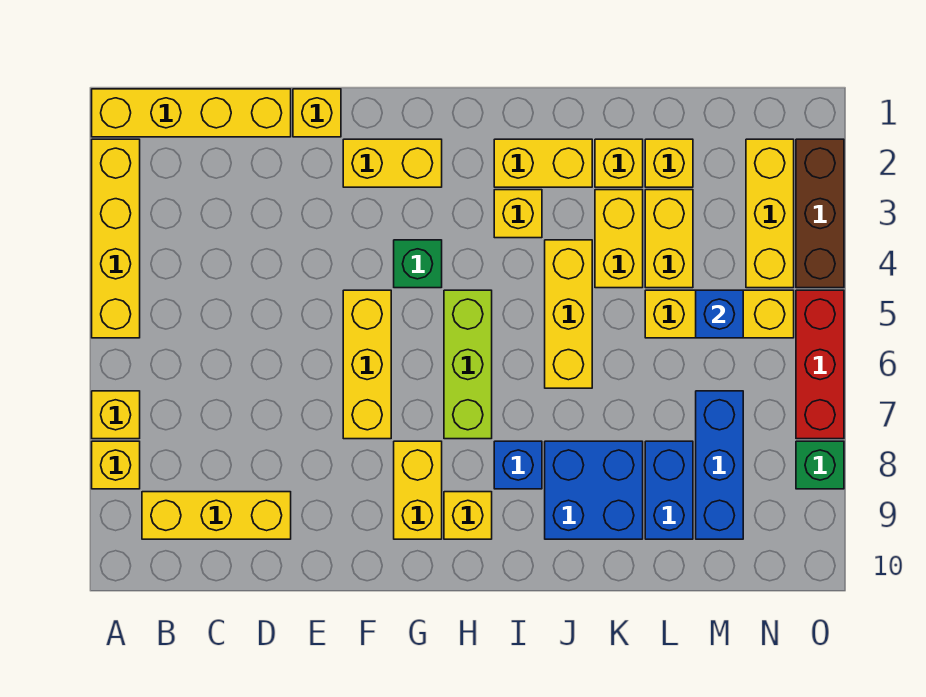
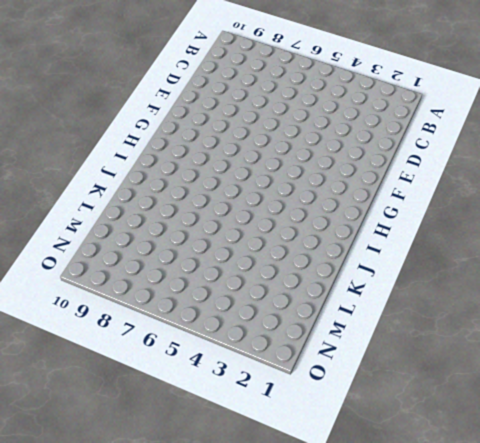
none -> yellow brick A1:D1 level 1
none -> yellow brick A2:A5 level 1
none -> yellow brick A7 level 1

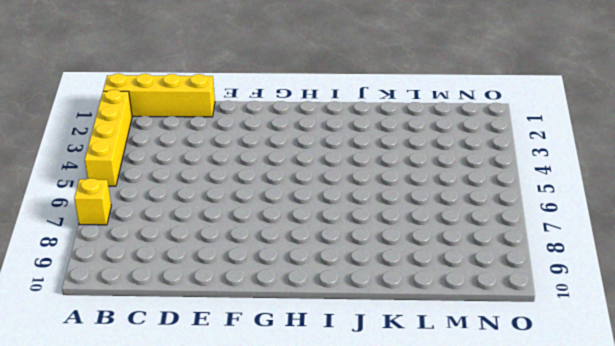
none -> yellow brick A8 level 1
none -> yellow brick B9:D9 level 1
none -> yellow brick E1 level 1

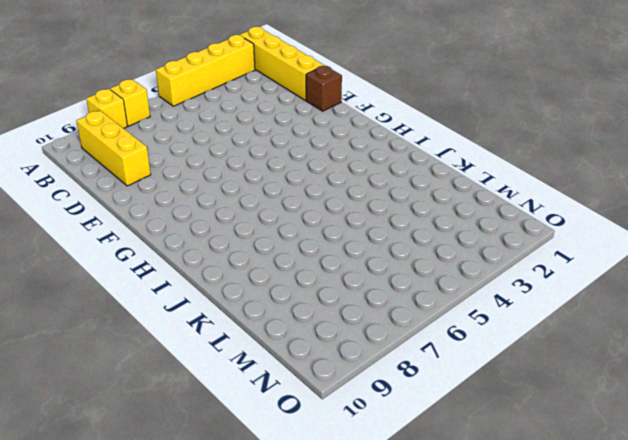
brown brick E1 level 1 -> yellow brick E1 level 1
none -> yellow brick F2:G2 level 1
none -> yellow brick F5:F7 level 1
none -> green brick G4 level 1

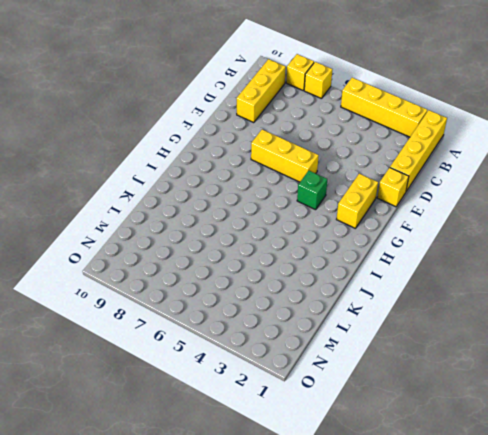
none -> yellow brick G8:G9 level 1
none -> lime brick H5:H7 level 1
none -> yellow brick H9 level 1

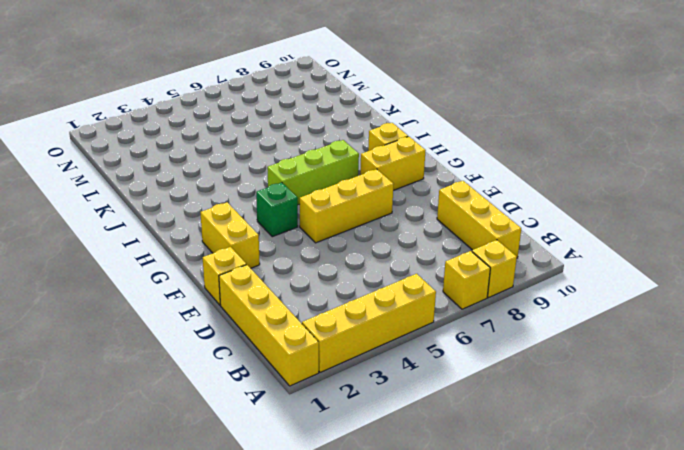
none -> yellow brick I2:J2 level 1
none -> yellow brick I3 level 1
none -> blue brick I8 level 1

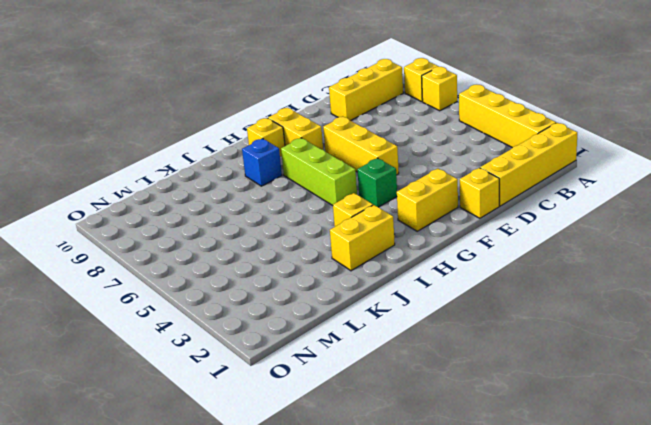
none -> yellow brick J4:J6 level 1
none -> blue brick J8:K9 level 1
none -> yellow brick K2 level 1

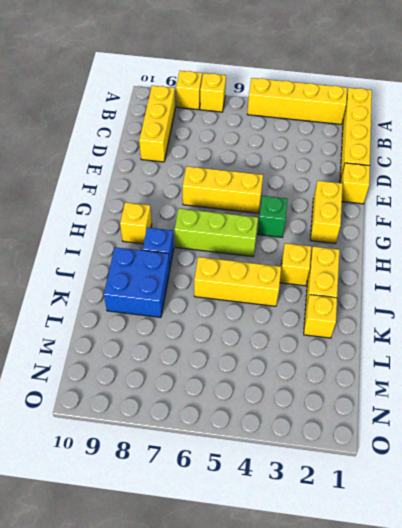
none -> yellow brick G8:G9 level 1
none -> yellow brick K3:K4 level 1
none -> yellow brick L2 level 1

